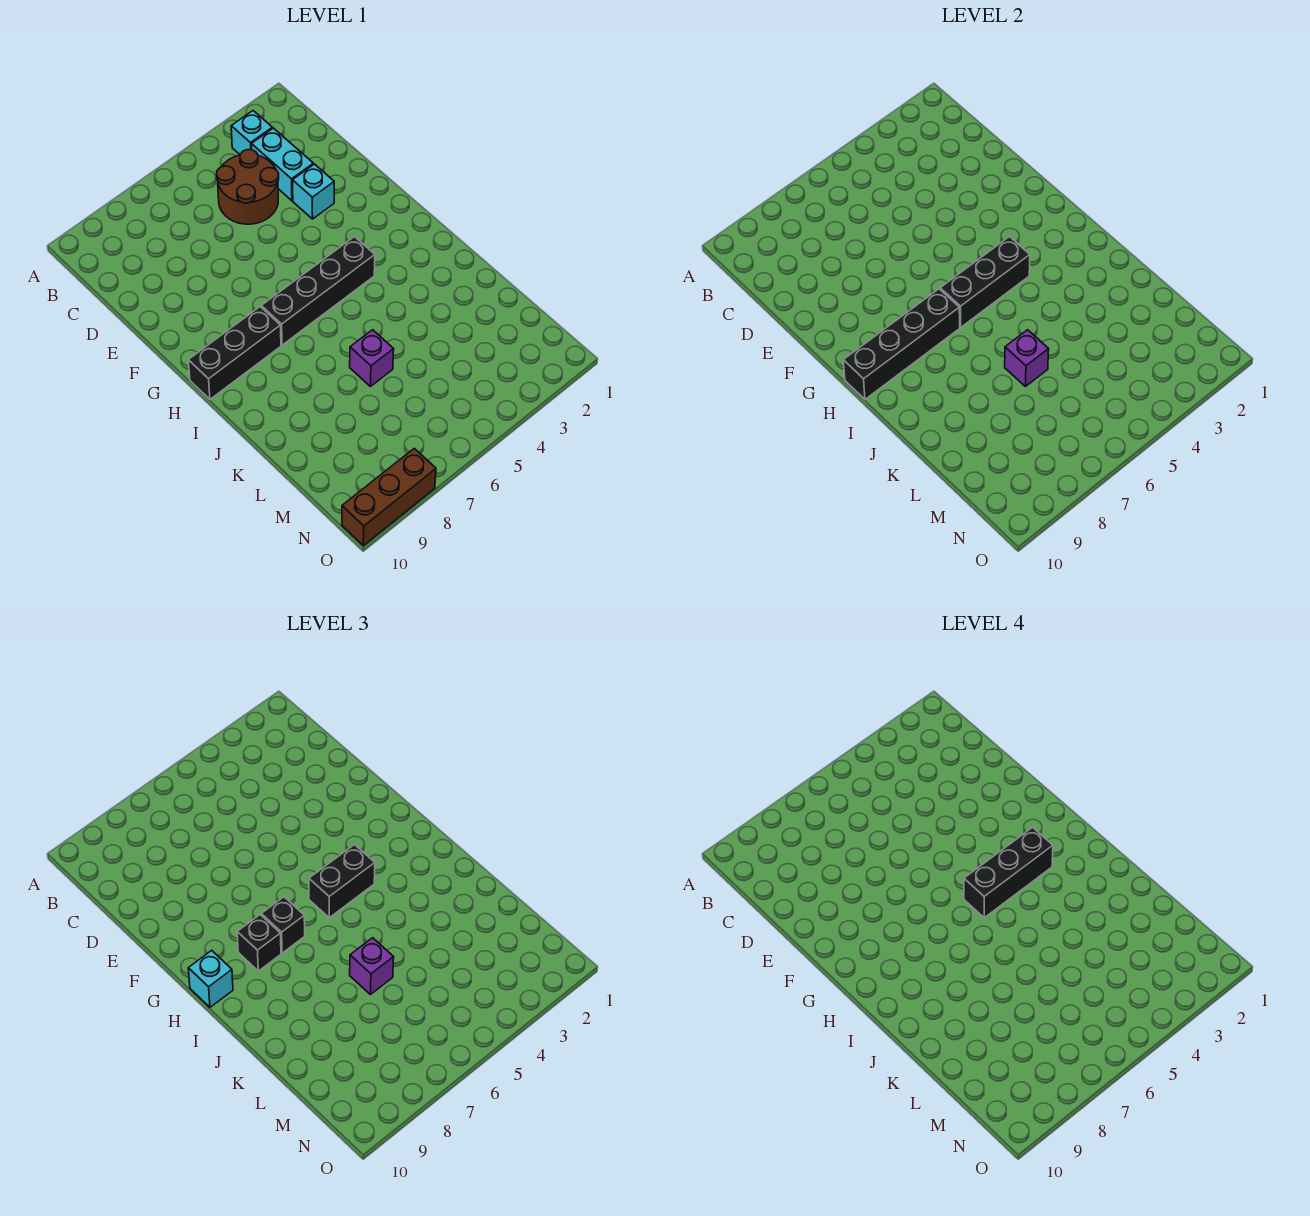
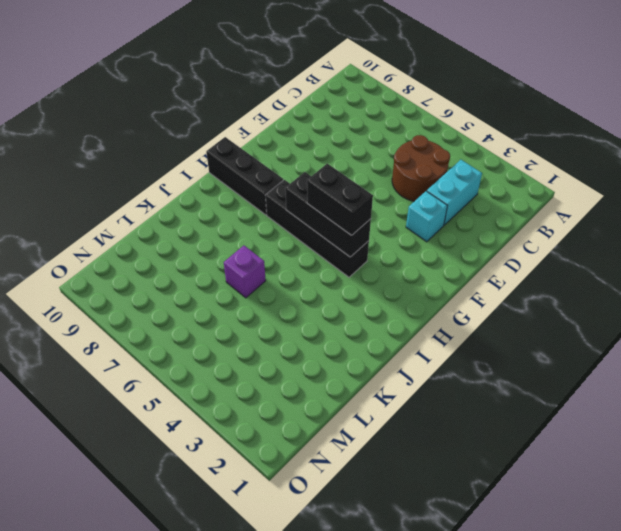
none -> cyan brick B3 level 1
none -> brown brick O8:O10 level 1
none -> black brick H7:H10 level 2

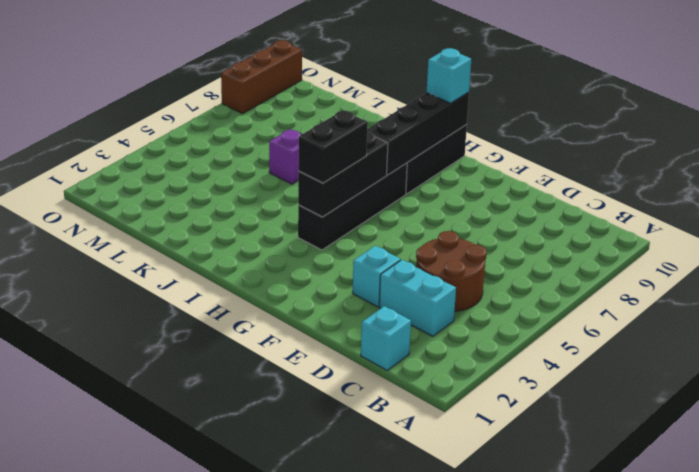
cyan brick C1 level 1 -> cyan brick B3 level 1
none -> purple brick K6 level 2
none -> black brick H7 level 3
none -> black brick H8 level 3

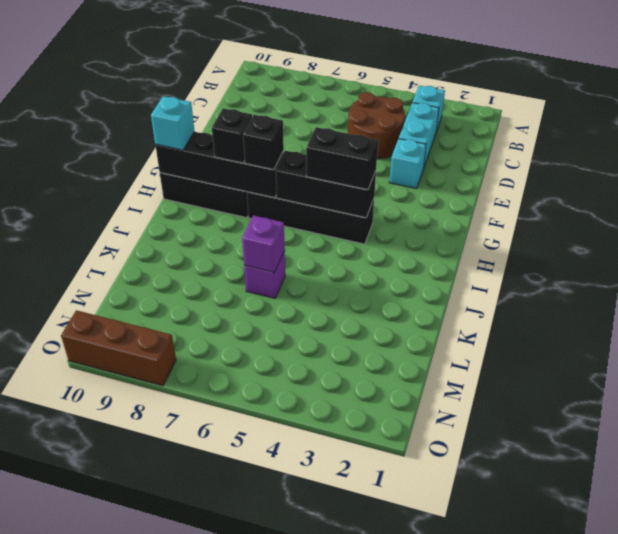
none -> purple brick K6 level 3
none -> black brick H3:H5 level 4

